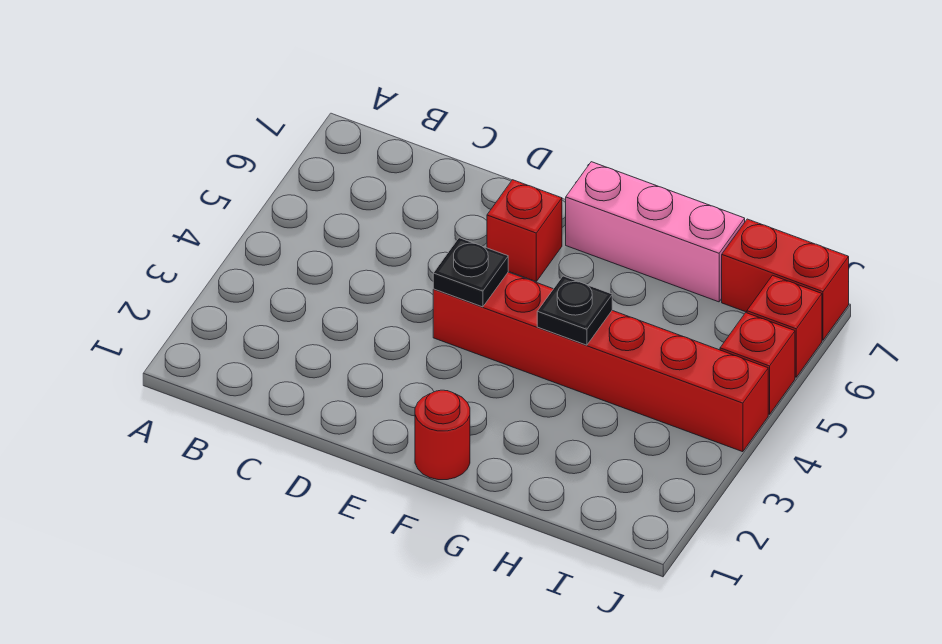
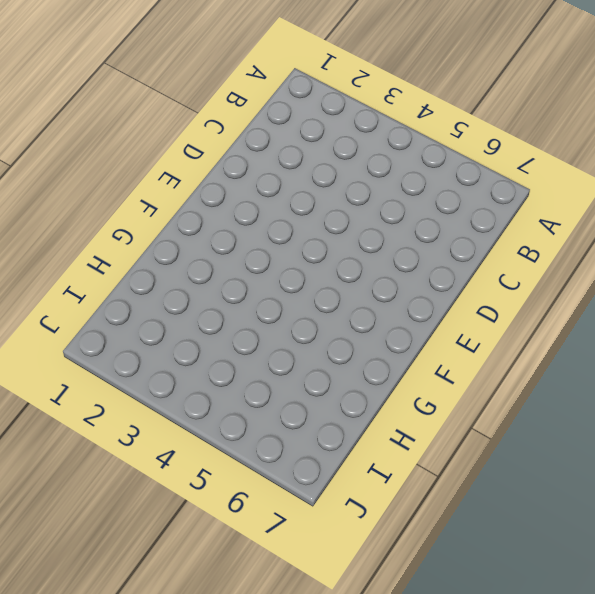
none -> red brick E4:J4 level 1
none -> red brick E6 level 1

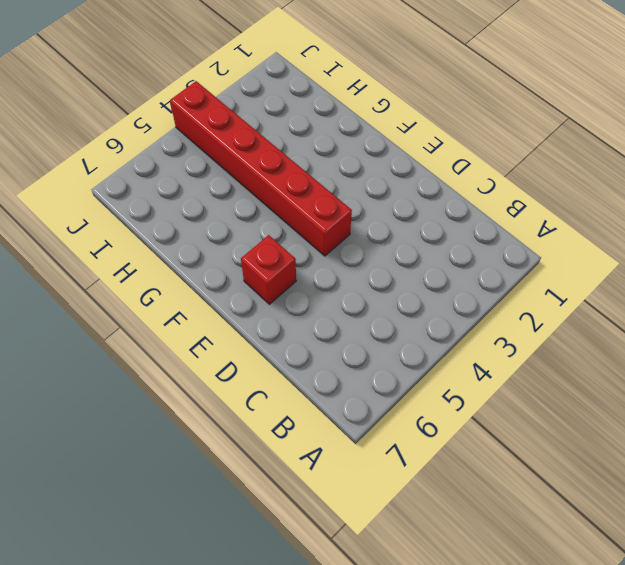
none -> red round brick F1 level 1
none -> pink brick F7:H7 level 1

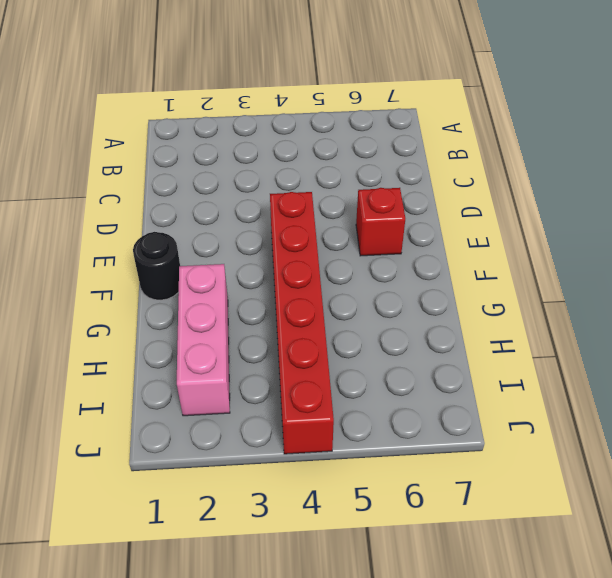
black round brick F1 level 1 -> red round brick F1 level 1
pink brick G2:I2 level 1 -> pink brick F7:H7 level 1
none -> red brick I7:J7 level 1
none -> red brick J5 level 1

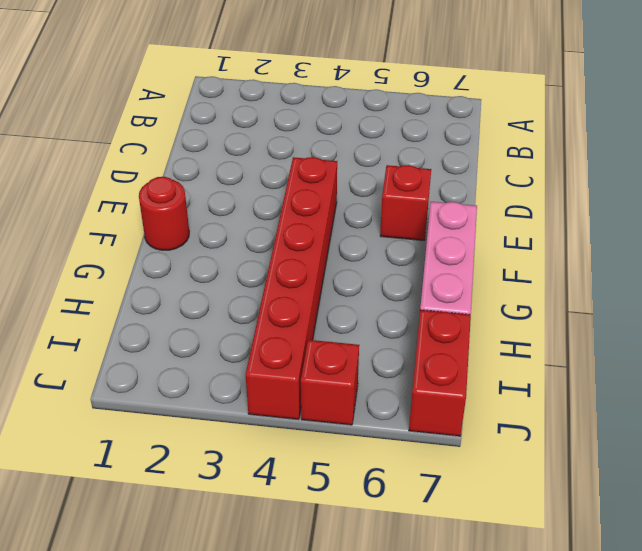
none -> red brick J6 level 1
none -> black plate E4 level 2

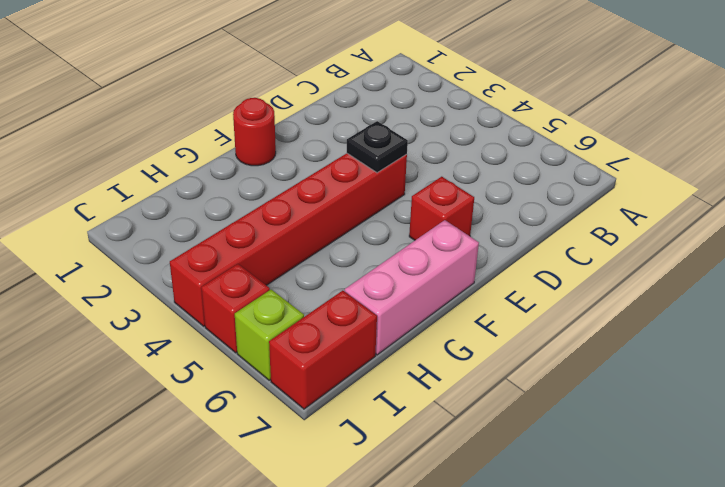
lime brick J6 level 1 -> red brick J6 level 1
none -> black plate G4 level 2

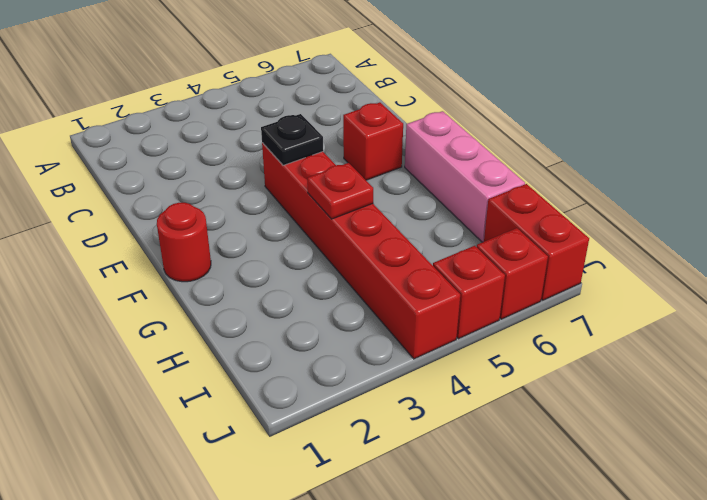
red plate G4 level 2 -> black plate G4 level 2

